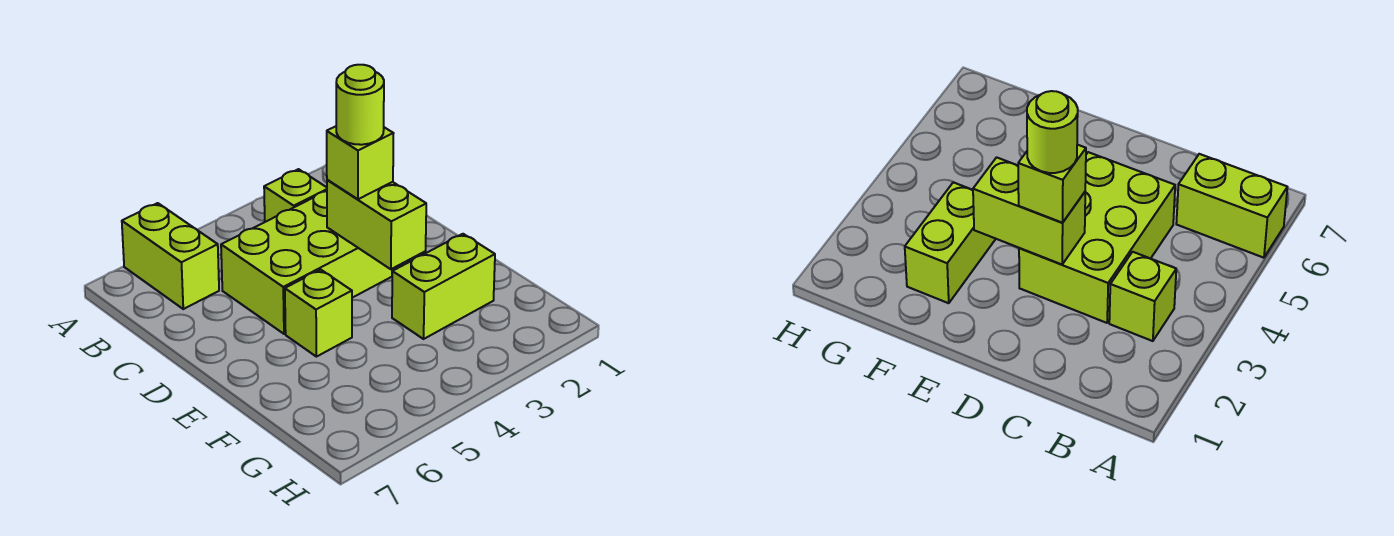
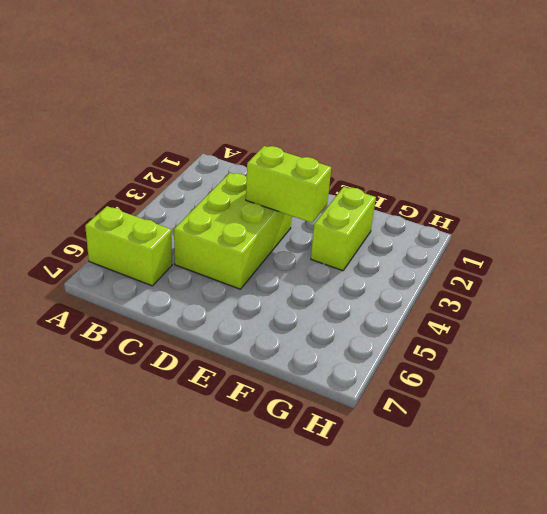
none -> lime brick B3 level 1
none -> lime brick E5 level 1

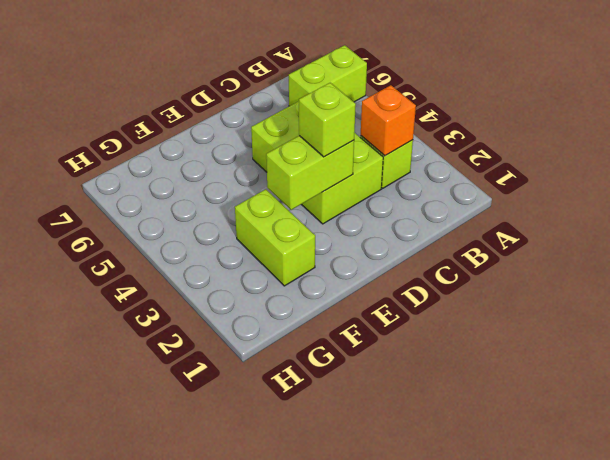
orange brick B3 level 2 -> none
none -> lime brick E5 level 1
none -> lime round brick D3 level 4

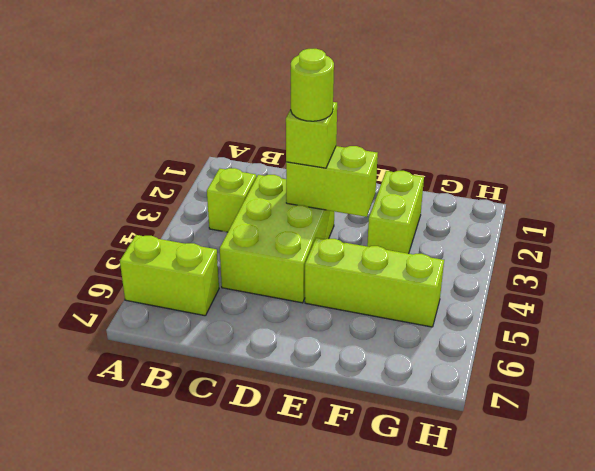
lime brick E5:G5 level 1 -> lime brick E5 level 1

